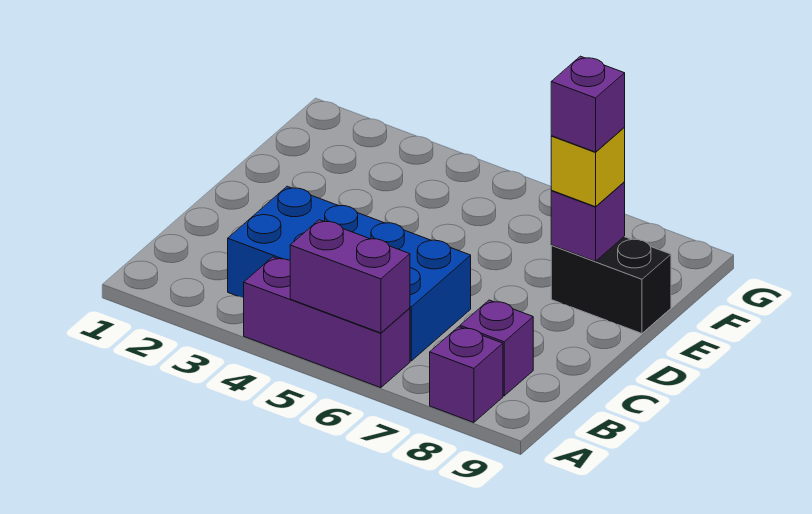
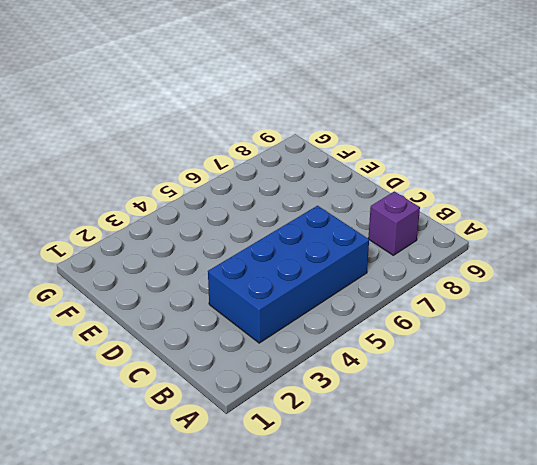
none -> purple brick A4:A6 level 1
none -> purple brick A8 level 1

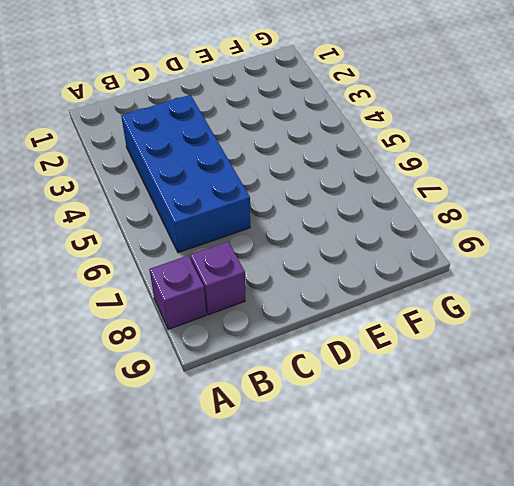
none -> purple brick A4:A6 level 1
none -> black brick E8:E9 level 1

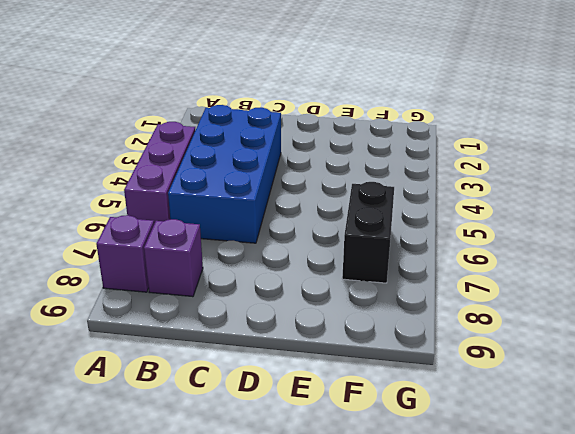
black brick F6:F7 level 1 -> black brick E8:E9 level 1
none -> purple brick A5:A6 level 2
none -> purple brick E8 level 2

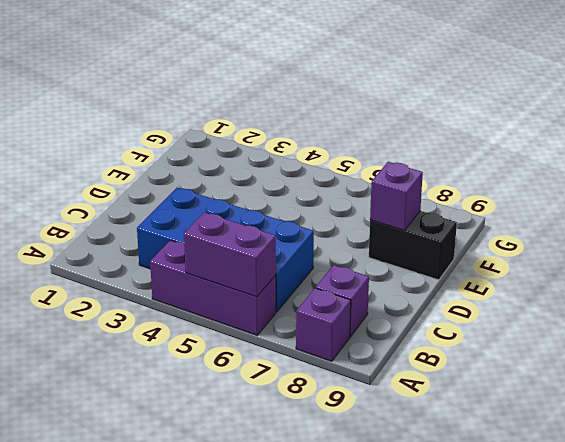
none -> yellow brick E8 level 3
none -> purple brick E8 level 4

